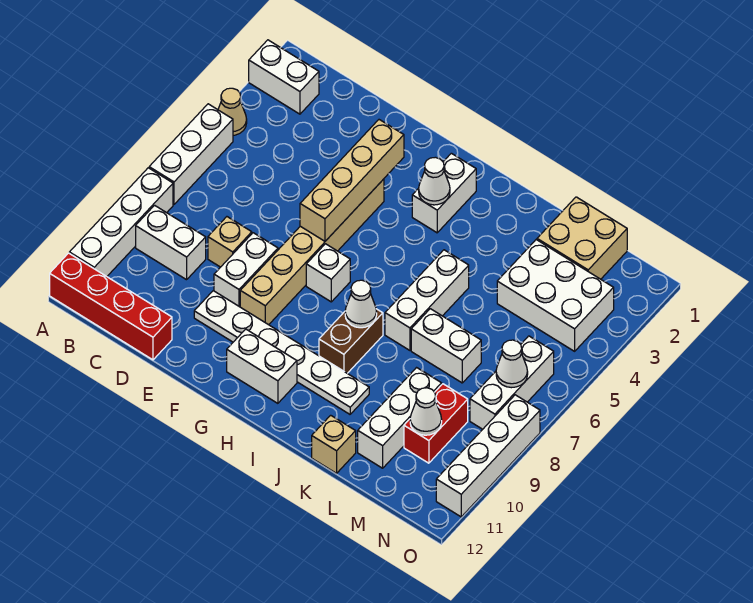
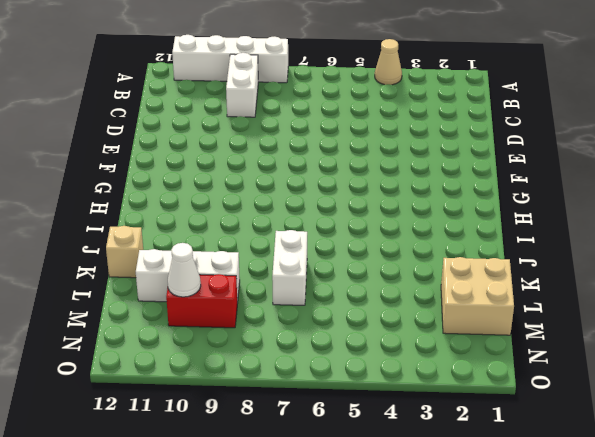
none -> white brick A2:B2 level 1
none -> white brick A5:A7 level 1
none -> red brick A12:D12 level 1

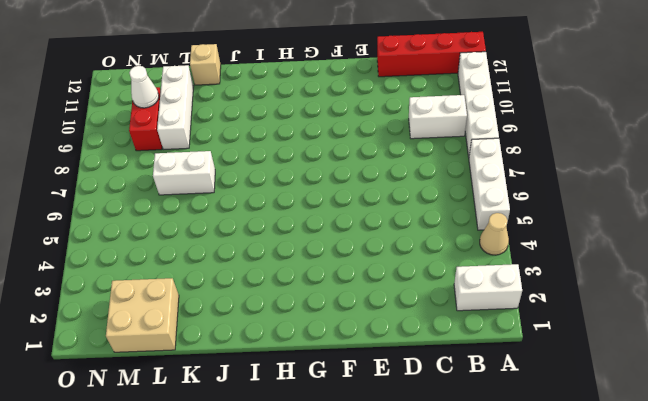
none -> tan brick D8 level 1
none -> white brick E8:E9 level 1
none -> white plate E10:J10 level 1

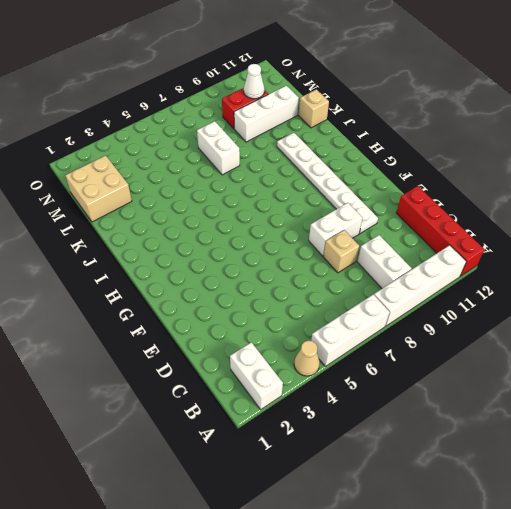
none -> tan brick F4:F9 level 1
none -> white brick G7 level 1
none -> white brick G11:H11 level 1

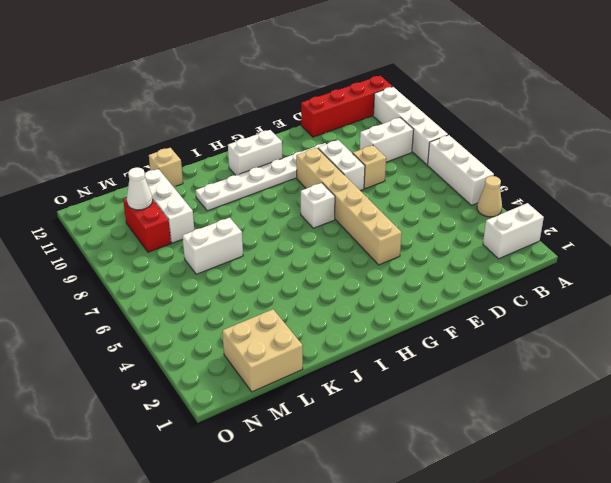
none -> white brick H2:H3 level 1
none -> brown brick I8:I9 level 1
none -> white brick J5:J7 level 1

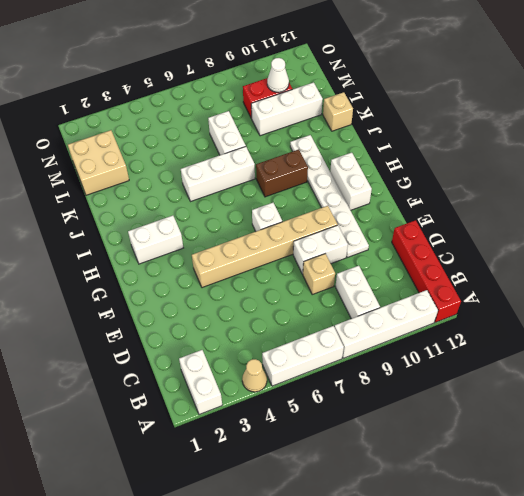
none -> white brick L3:N4 level 1
none -> white brick N6:N8 level 1
none -> white brick O8:O11 level 1

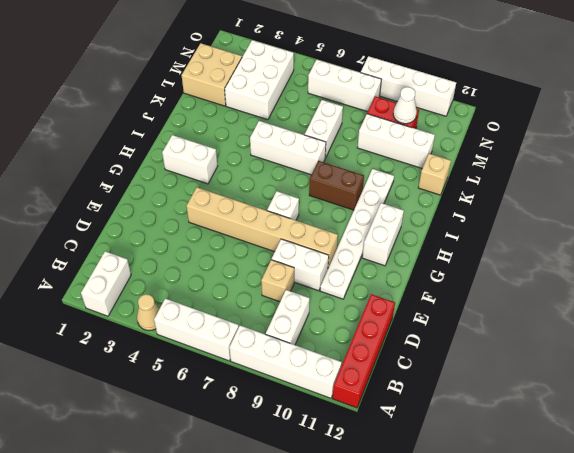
none -> tan brick F3:F6 level 2
none -> white cone H3 level 2
none -> white cone I8 level 2

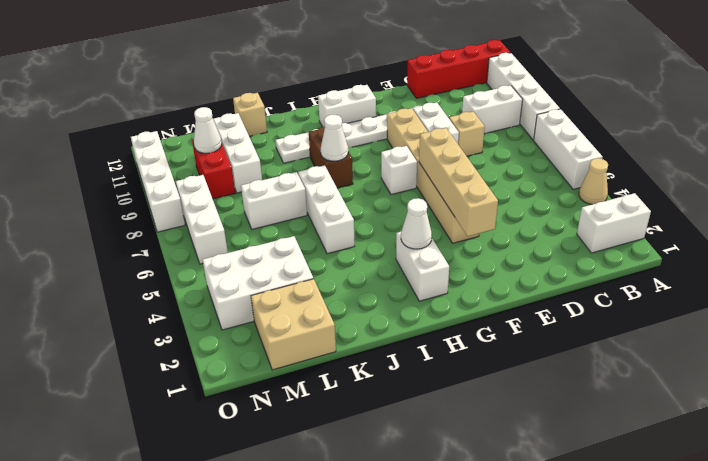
none -> white cone N7 level 2

